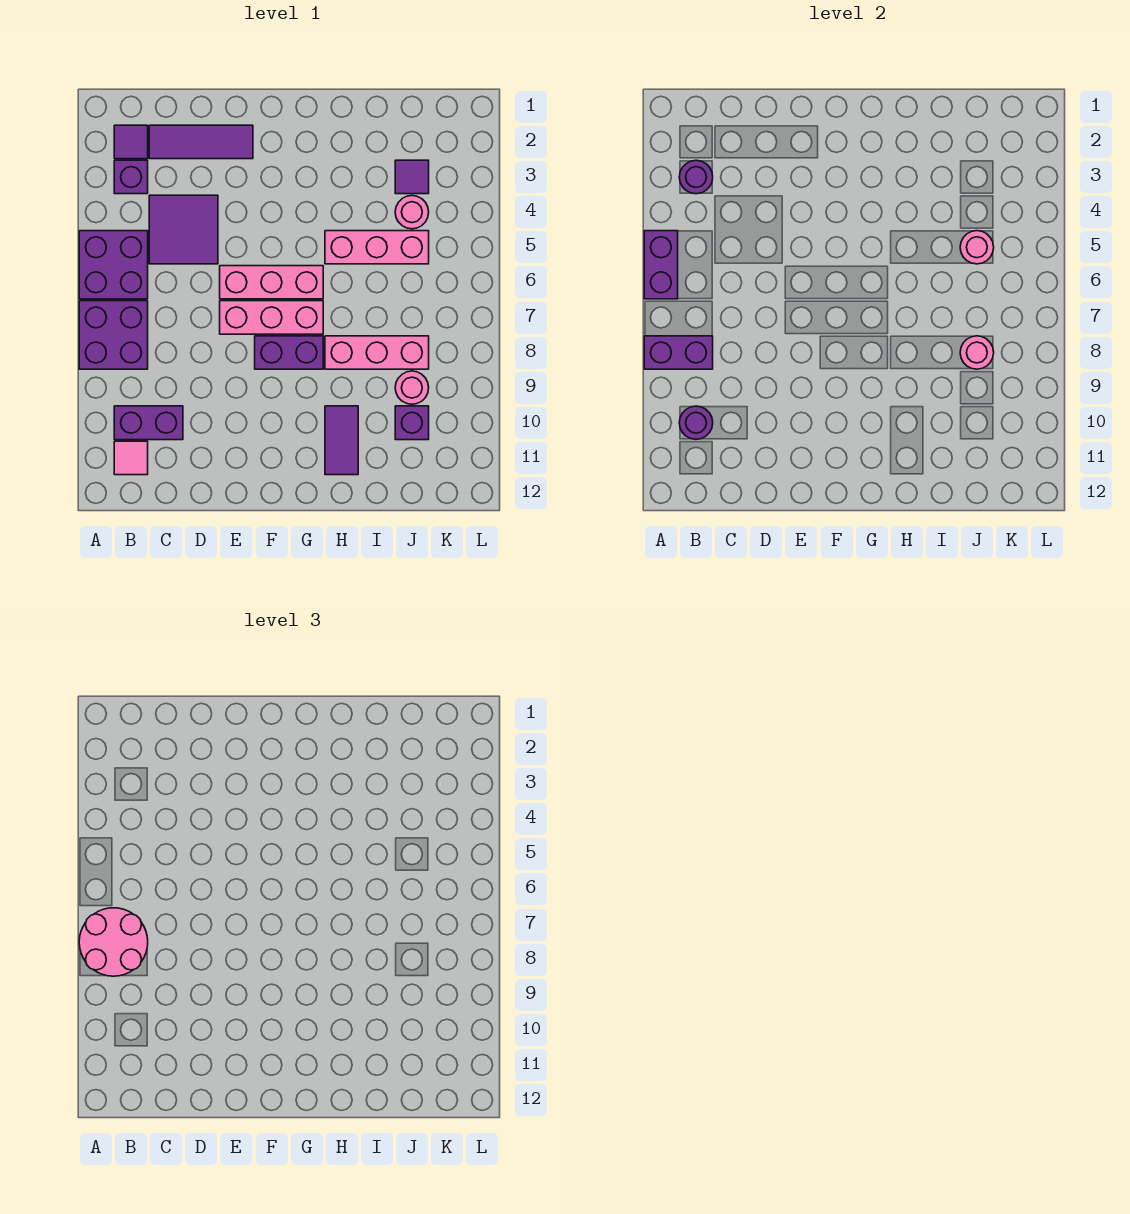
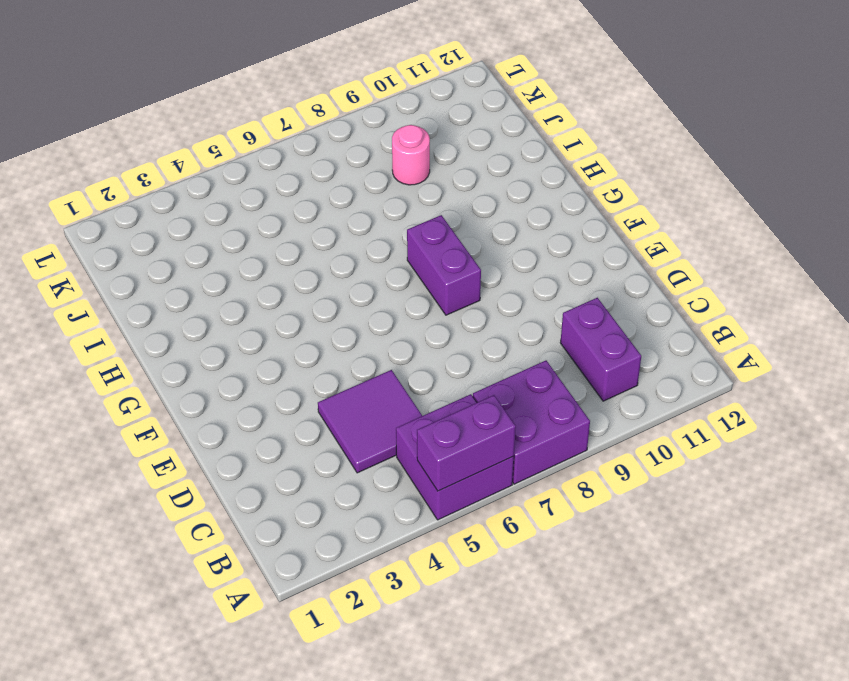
none -> purple tile B2 level 1
none -> purple brick B3 level 1
none -> pink tile B11 level 1

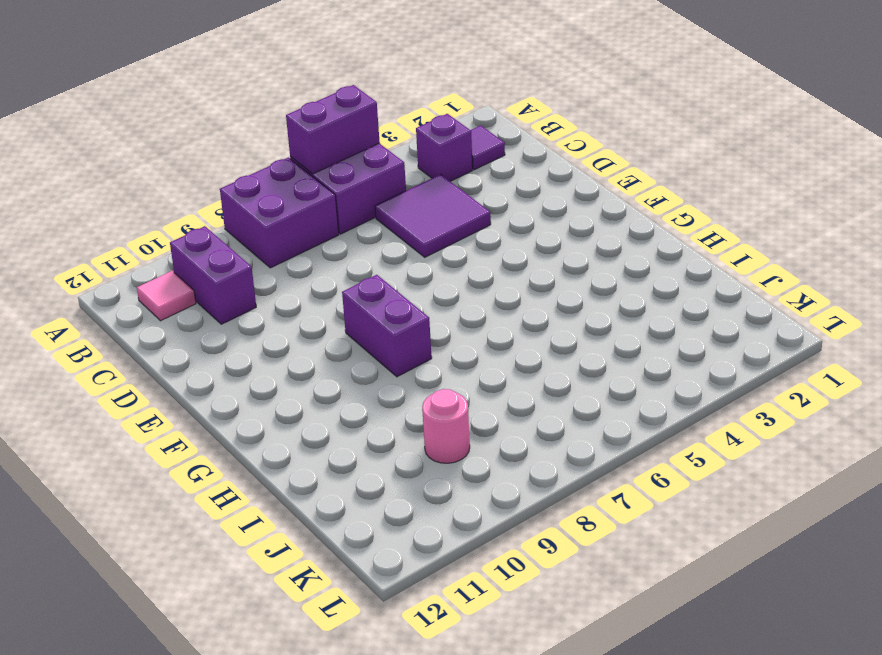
none -> purple tile C2:E2 level 1
none -> pink brick E6:G6 level 1
none -> pink brick E7:G7 level 1

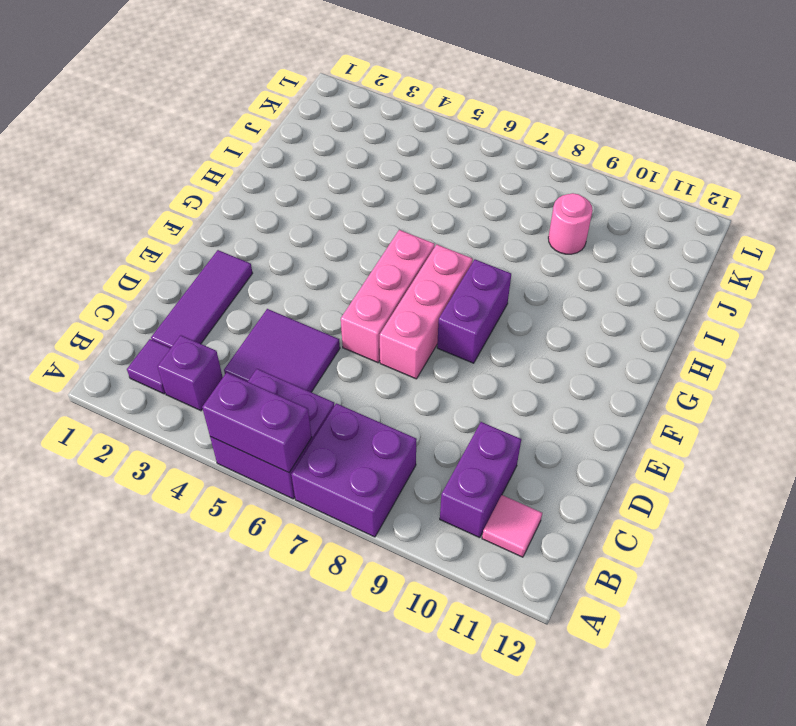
none -> pink brick H5:J5 level 1
none -> pink brick H8:J8 level 1
none -> purple tile H10:H11 level 1

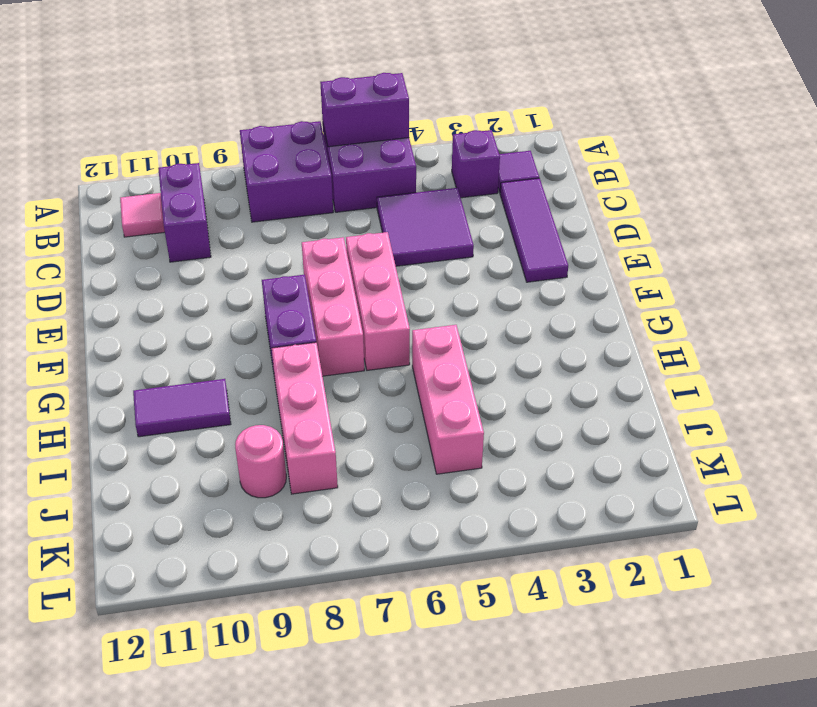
none -> purple tile J3 level 1
none -> pink round brick J4 level 1
none -> purple brick J10 level 1

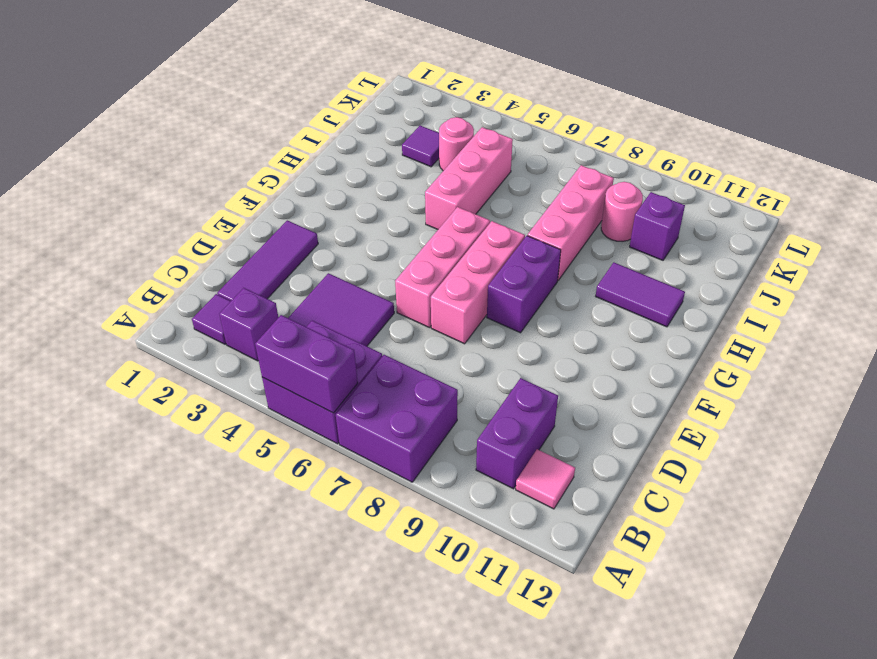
none -> purple brick A8:B8 level 2
none -> purple round brick B3 level 2
none -> purple round brick B10 level 2

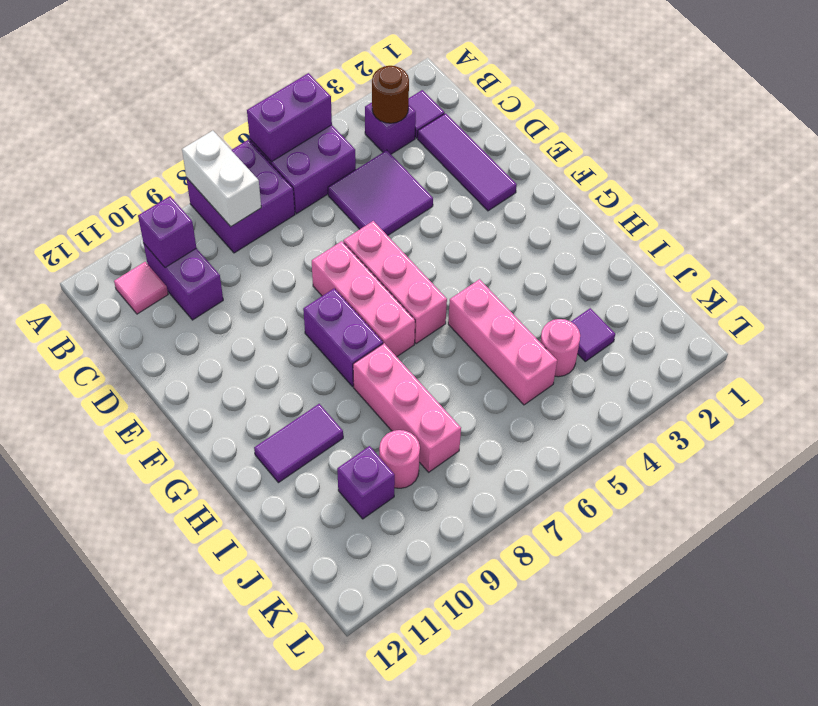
white brick A8:B8 level 2 -> purple brick A8:B8 level 2
brown round brick B3 level 2 -> purple round brick B3 level 2
purple brick B10 level 2 -> purple round brick B10 level 2
none -> pink round brick J5 level 2
none -> pink round brick J8 level 2
none -> pink round brick A7:B8 level 3

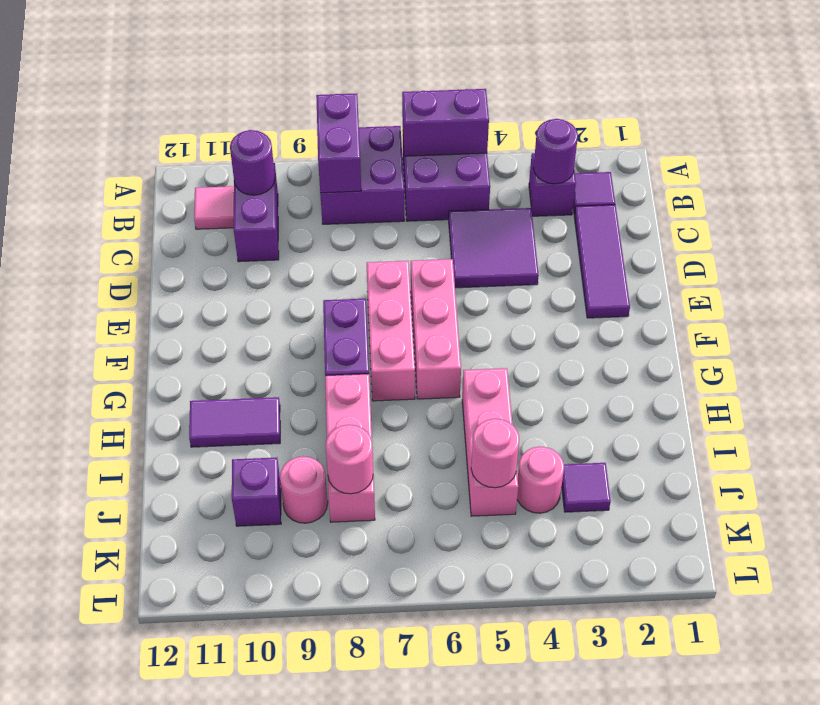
none -> pink round brick A7:B8 level 3

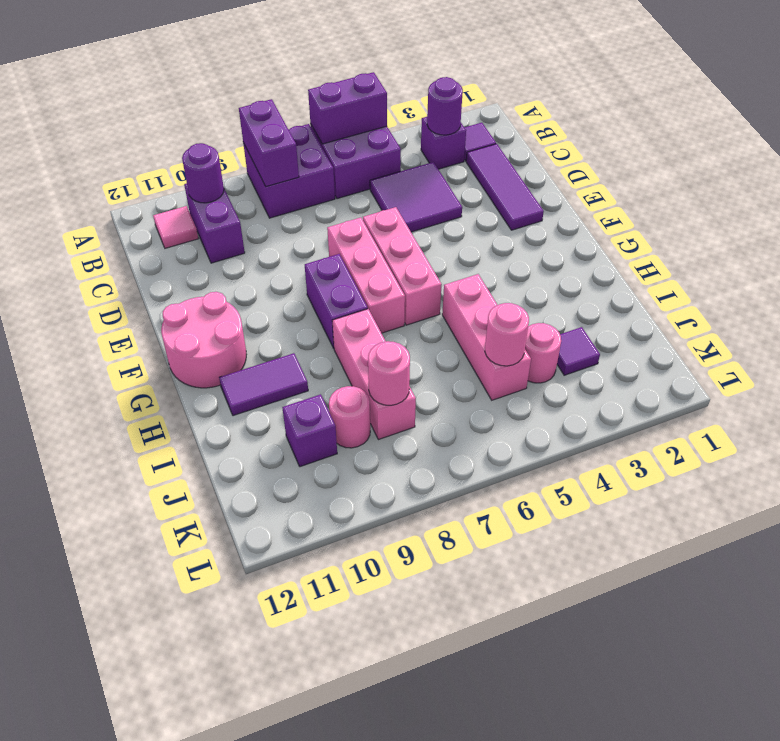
pink round brick F11:G12 level 1 -> pink round brick A7:B8 level 3

